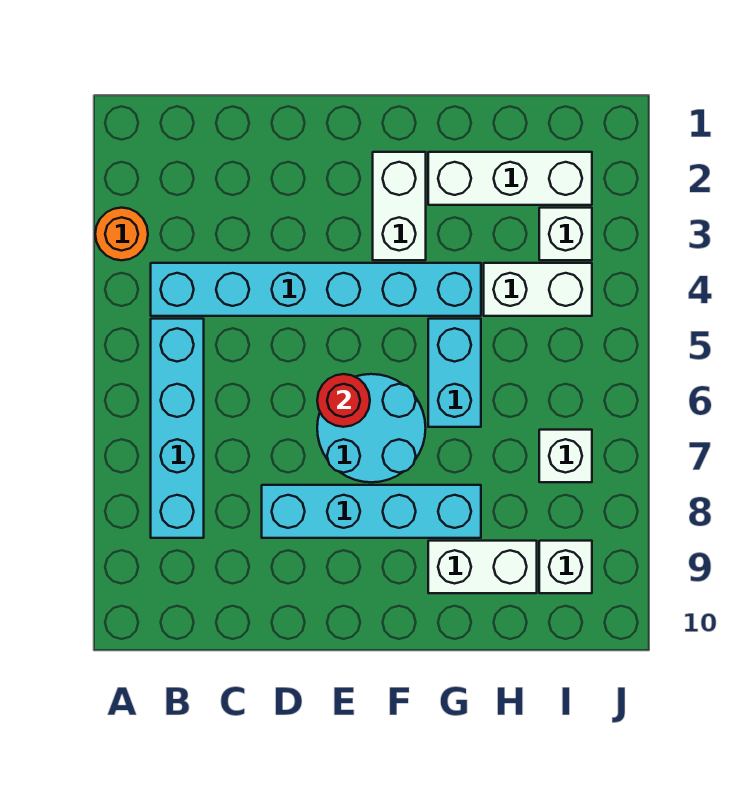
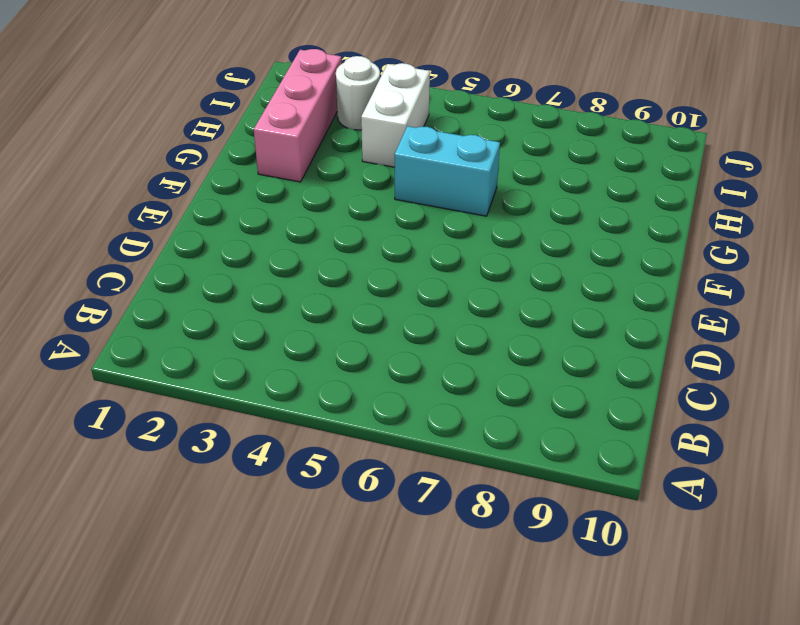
pink brick G2:I2 level 1 -> white brick G2:I2 level 1
white round brick I3 level 1 -> white brick I3 level 1
none -> orange round brick A3 level 1
none -> cyan brick B4:G4 level 1
none -> cyan brick B5:B8 level 1

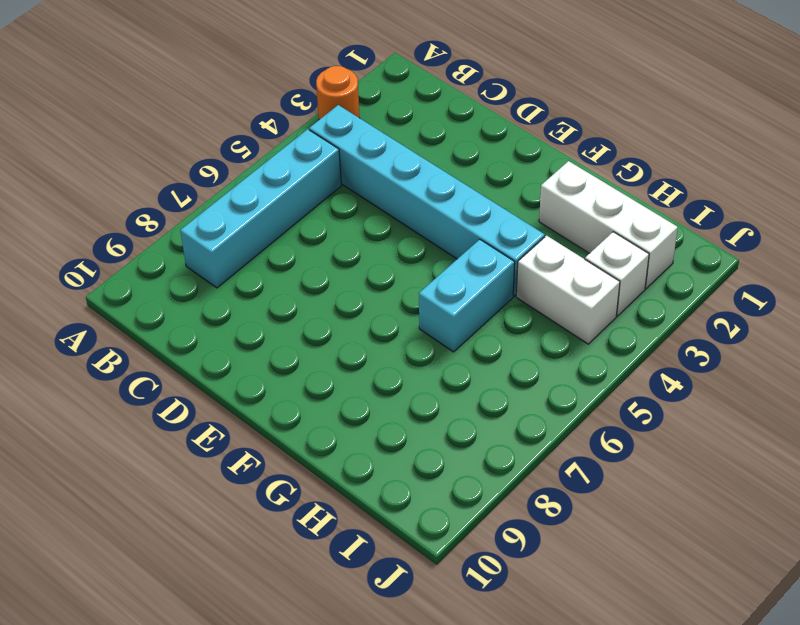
none -> cyan brick D8:G8 level 1
none -> cyan round brick E6:F7 level 1
none -> white brick F2:F3 level 1

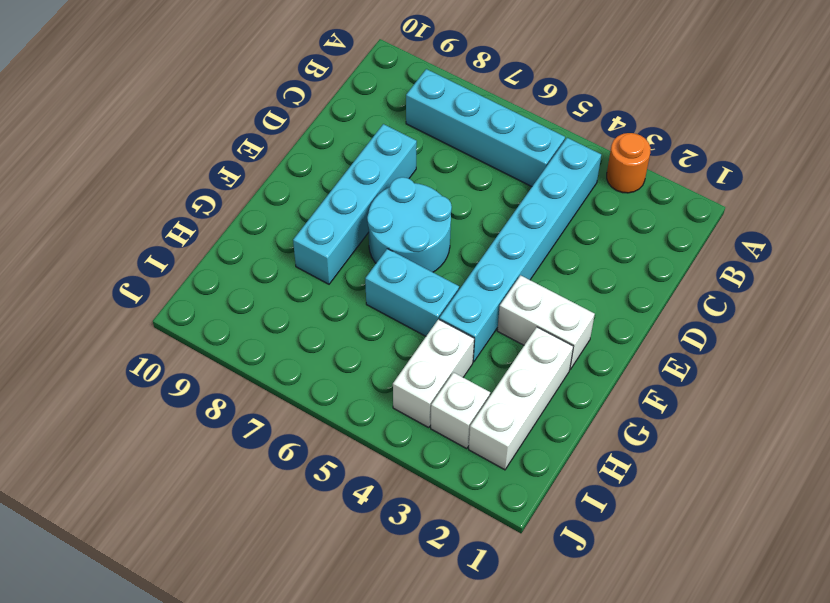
none -> white brick G9:H9 level 1
none -> white brick I7 level 1
none -> white brick I9 level 1

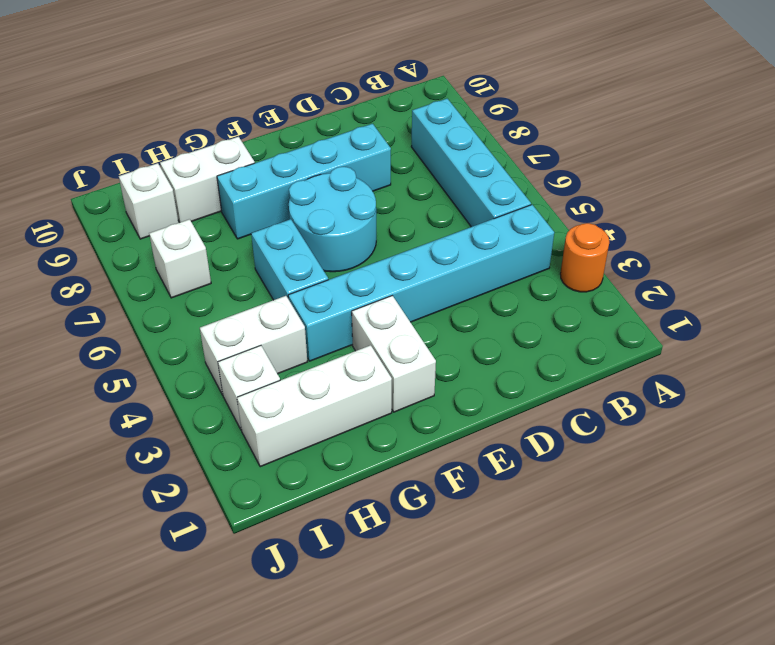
none -> red round brick E6 level 2

